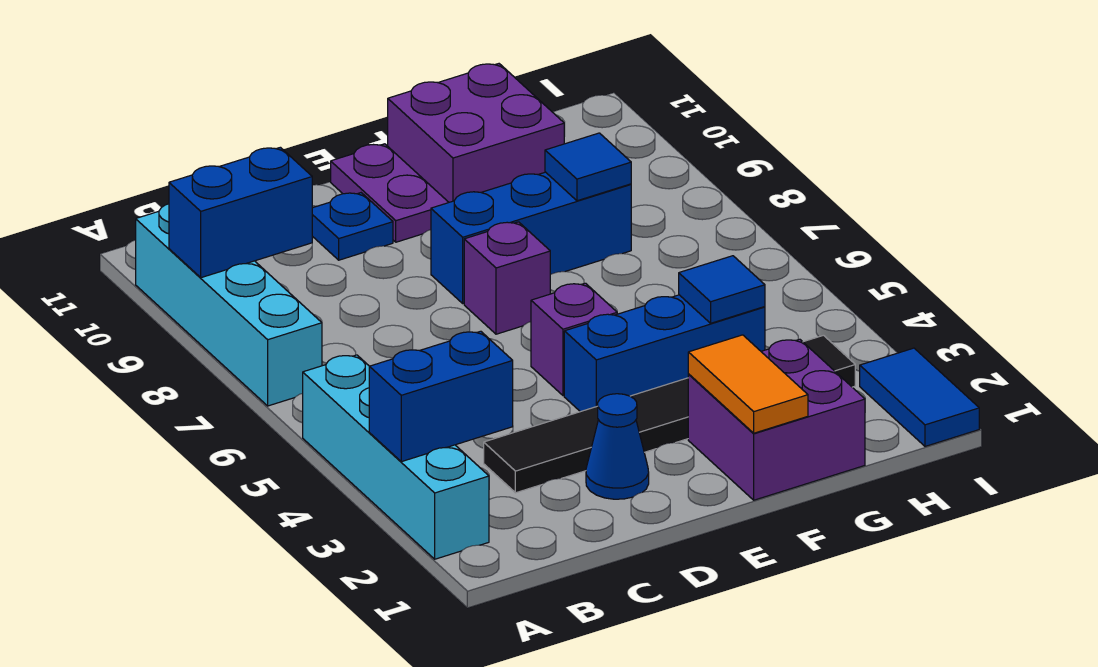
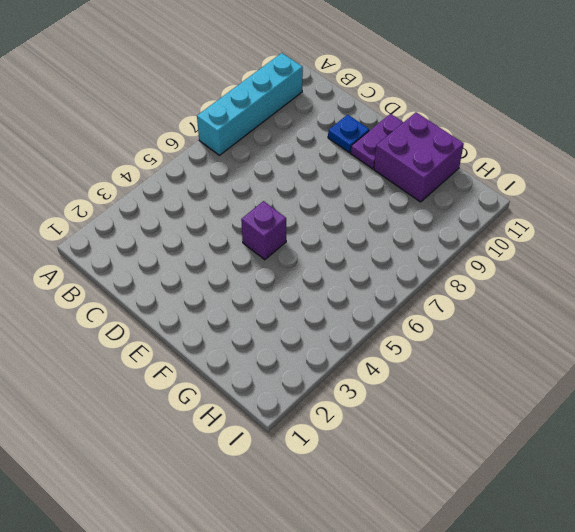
none -> cyan brick A2:A5 level 1
none -> black tile C3:H3 level 1
none -> blue cone D2 level 1

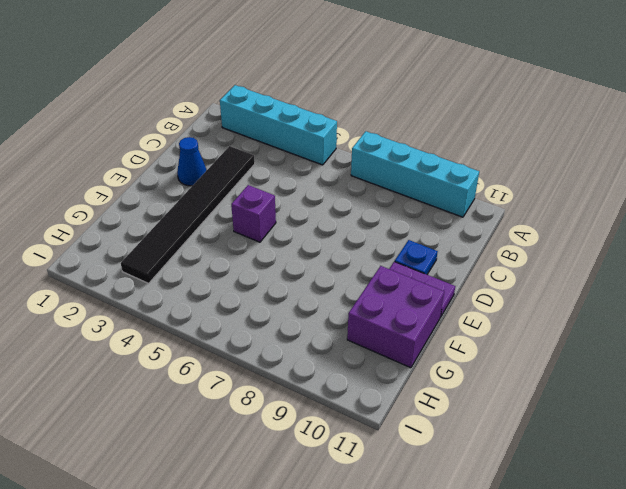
none -> blue brick E4:G4 level 1
none -> purple brick E7 level 1
none -> blue brick E8:G8 level 1

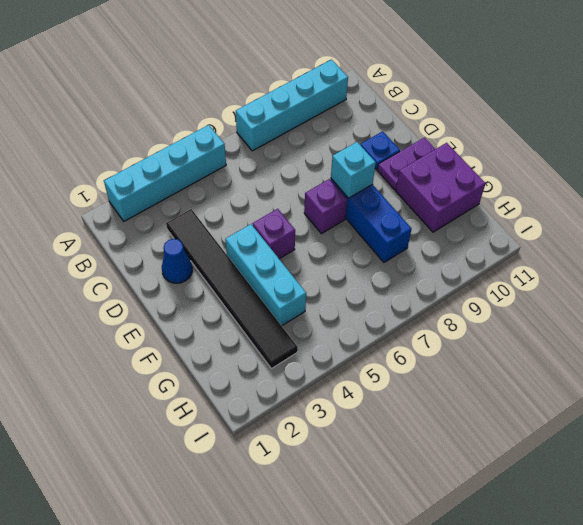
cyan brick E4:G4 level 1 -> blue brick E4:G4 level 1
cyan brick E8 level 2 -> none
none -> purple brick F1:G2 level 1
none -> blue tile I1:I2 level 1
none -> blue brick A3:B3 level 2

